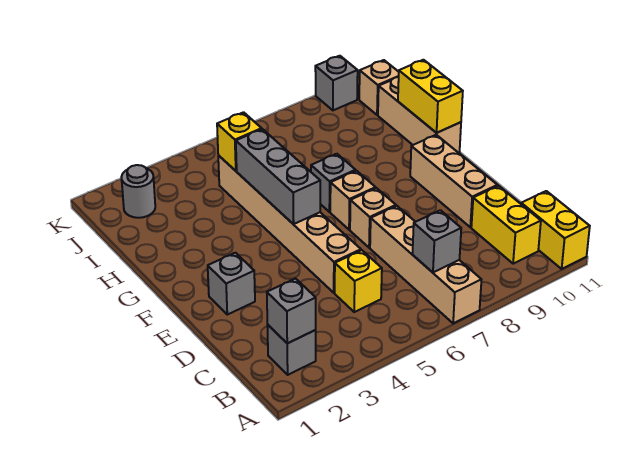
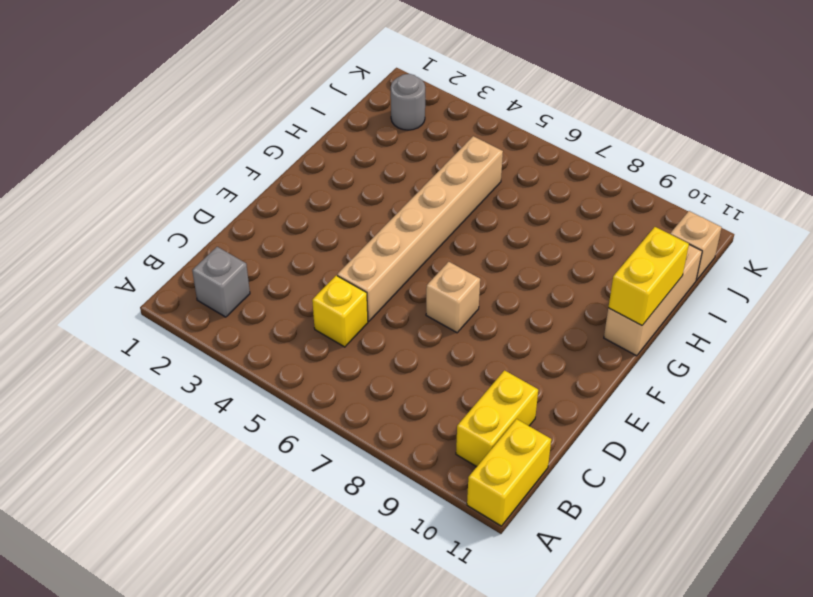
none -> tan brick A7:D7 level 1
none -> tan brick D10:F10 level 1
none -> grey brick E2 level 1

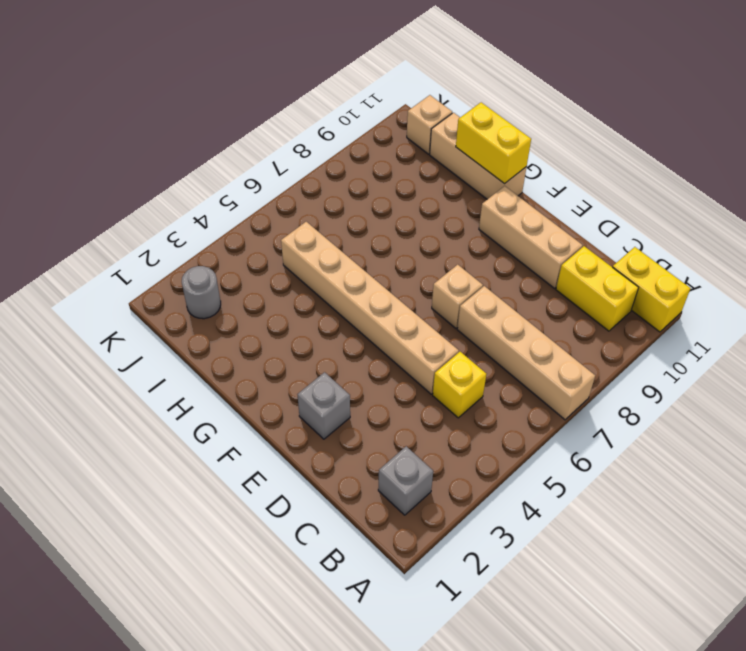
none -> tan brick F7 level 1
none -> grey brick G7 level 1
none -> grey brick K10 level 1

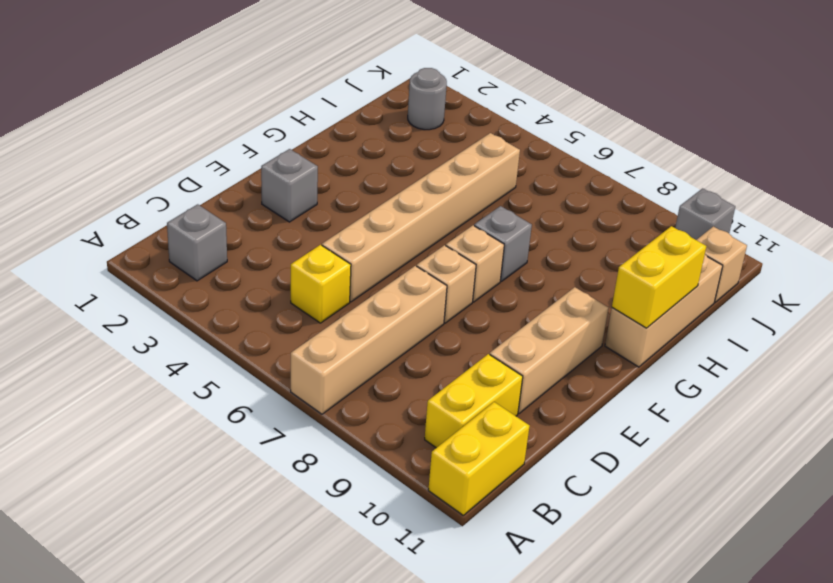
none -> grey brick B2 level 2
none -> grey brick B7 level 2
none -> grey brick F5:H5 level 2

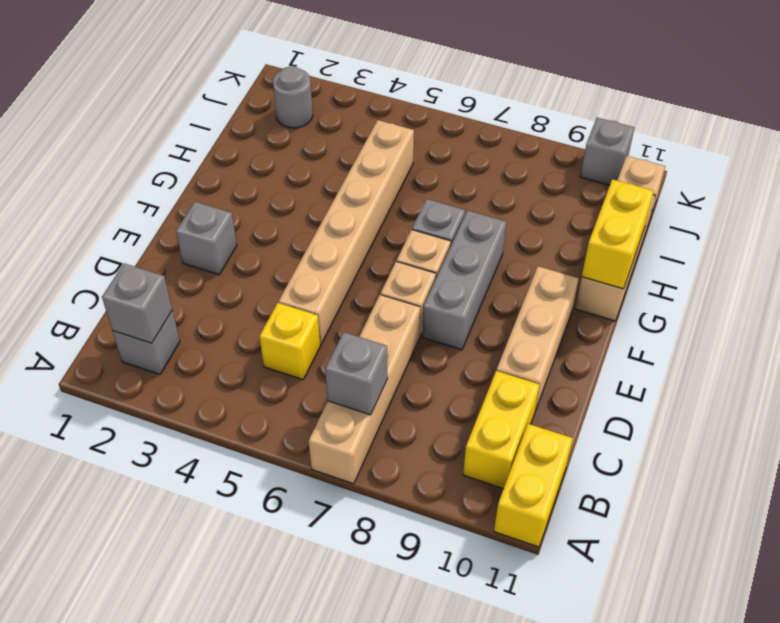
grey brick E8:G8 level 1 -> grey brick F5:H5 level 2
none -> yellow brick I5 level 2

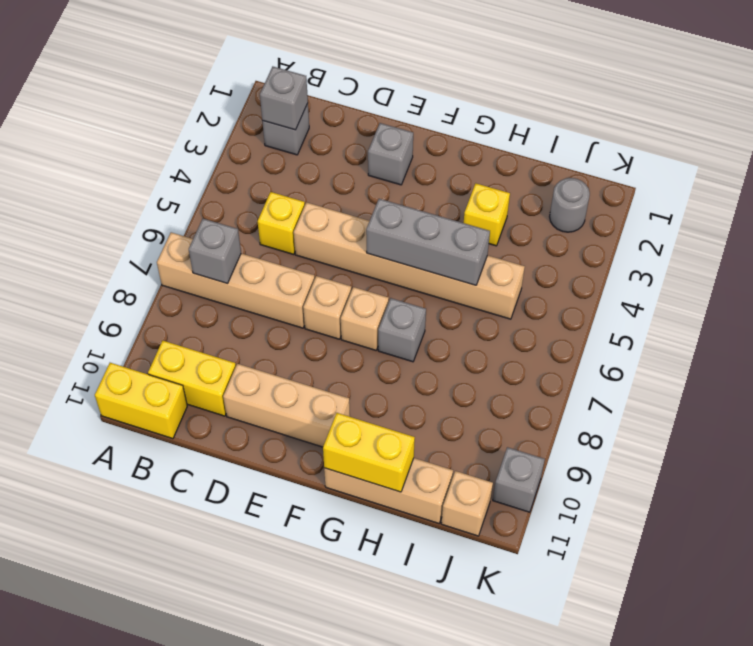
yellow brick H3 level 1 -> yellow brick I5 level 2

